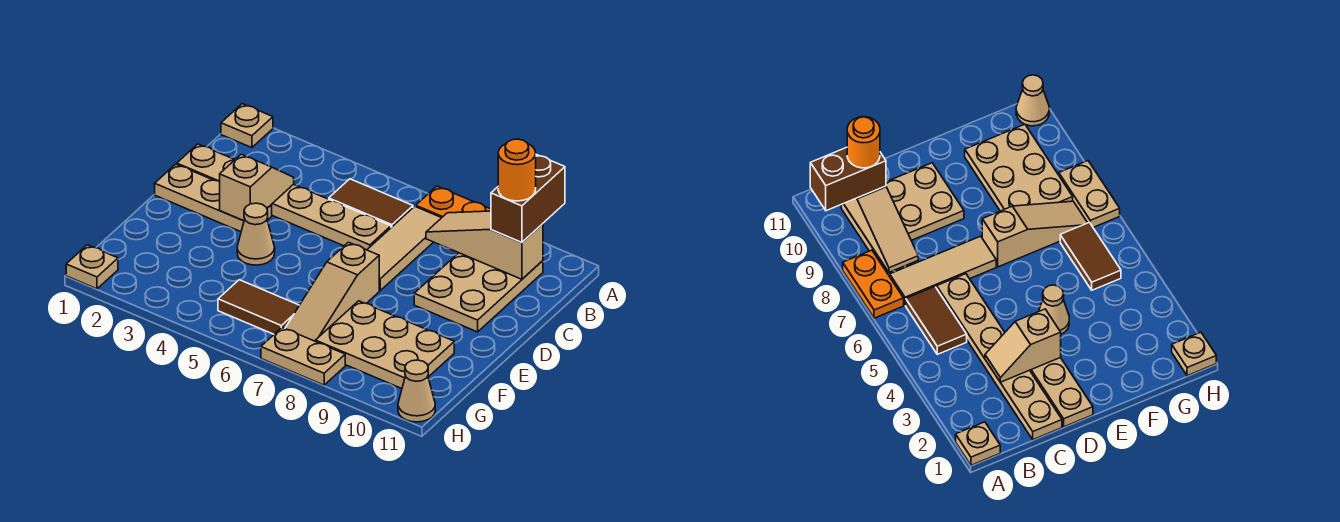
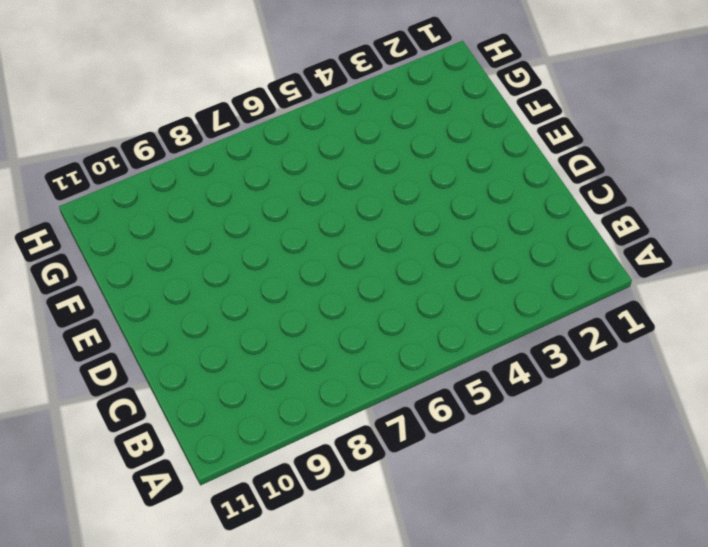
none -> tan plate A1 level 1
none -> orange plate A7:A8 level 1
none -> brown tile B5:B6 level 1

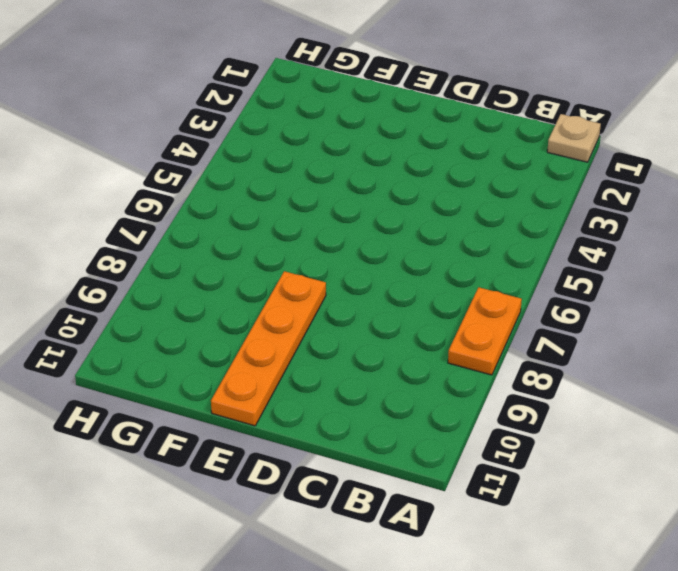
orange plate E8:E11 level 1 -> none
none -> brown tile B5:B6 level 1
none -> tan tile B7:D7 level 1
none -> tan plate B9:D10 level 1

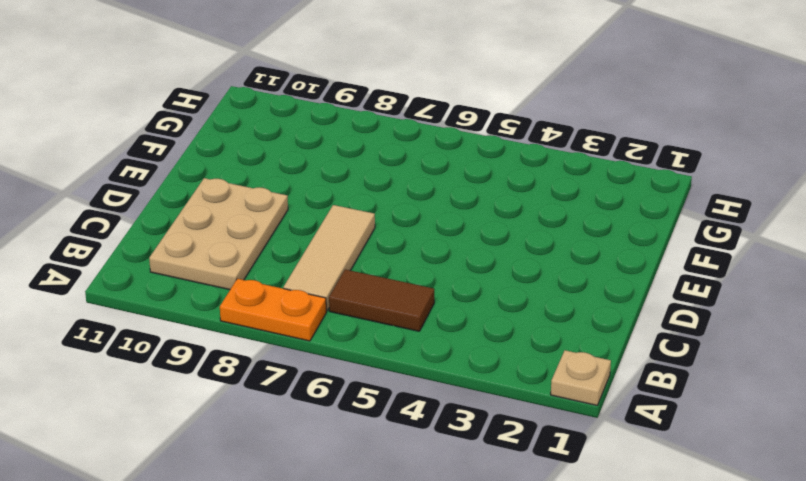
none -> tan plate C1:C6 level 1
none -> tan plate D1:D3 level 1
none -> tan cone E4 level 1

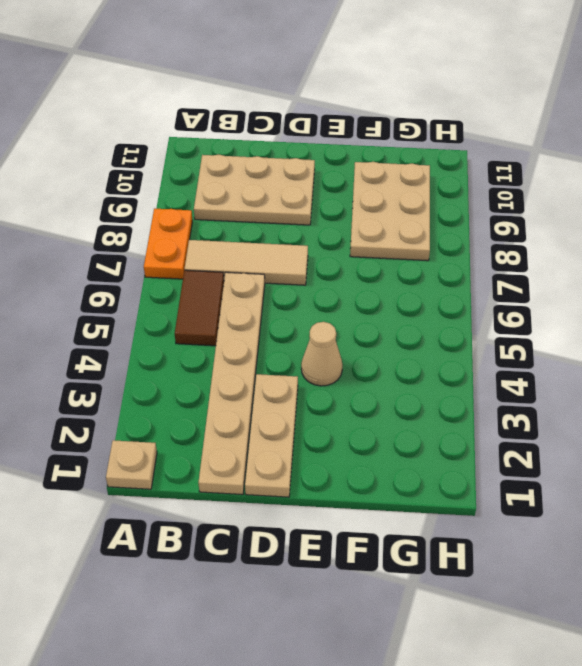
none -> tan slope E7:G7 level 1 top E
none -> brown tile G5:G6 level 1
none -> tan plate H1 level 1

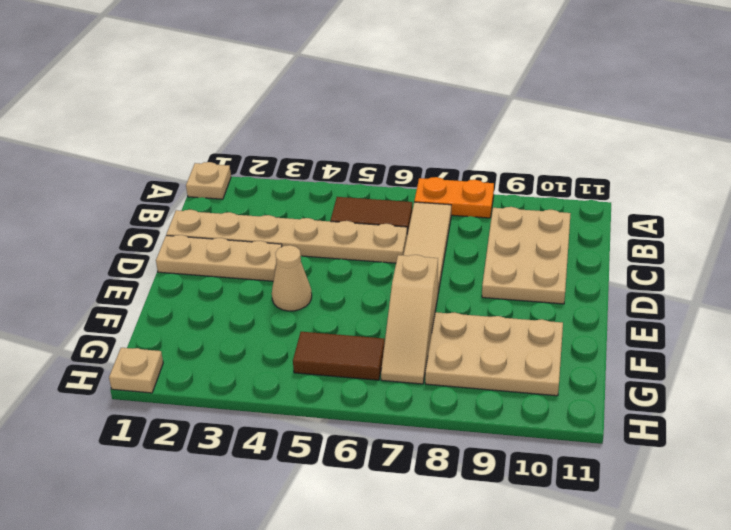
none -> tan plate H7:H8 level 1
none -> tan cone H11 level 1
none -> tan slope B8:B10 level 2 top 10

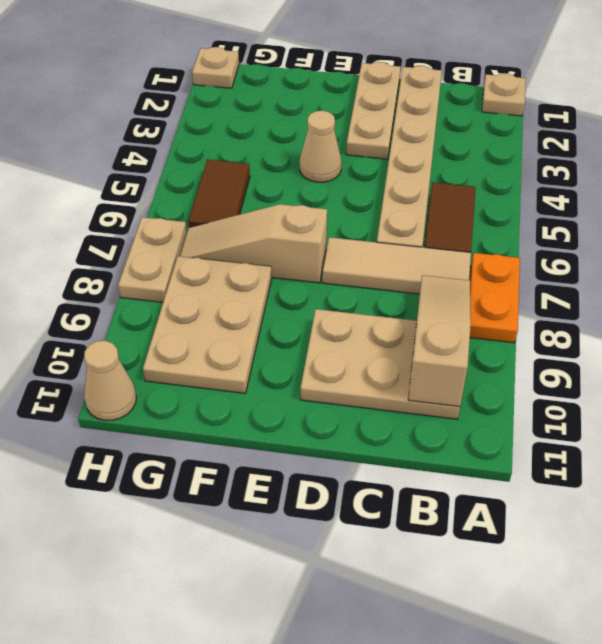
none -> tan slope C3:D3 level 2 top D
none -> brown brick A10:B10 level 3
none -> orange round brick B10 level 4

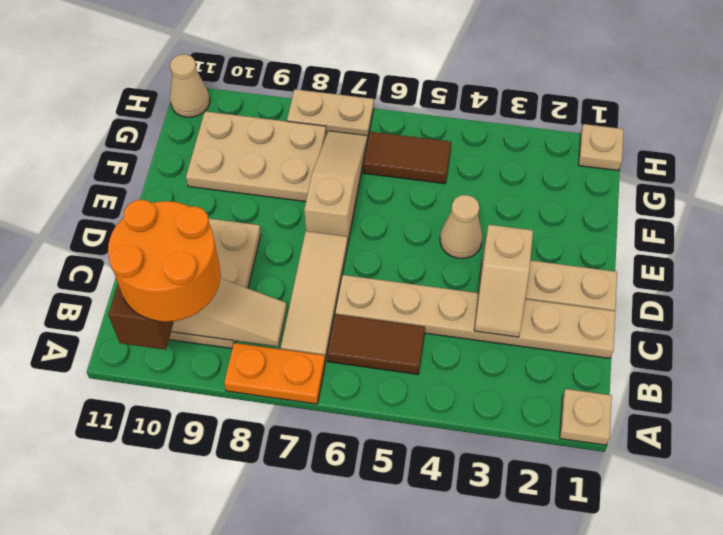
orange round brick A9:B10 level 4 -> orange round brick B10 level 4

